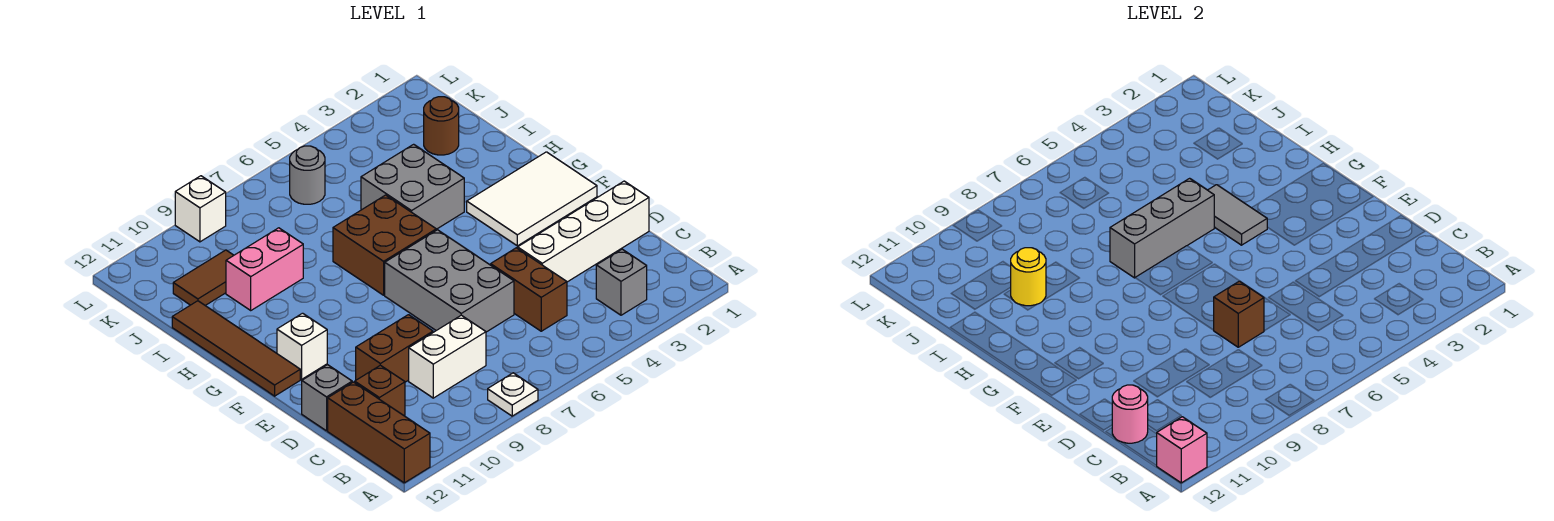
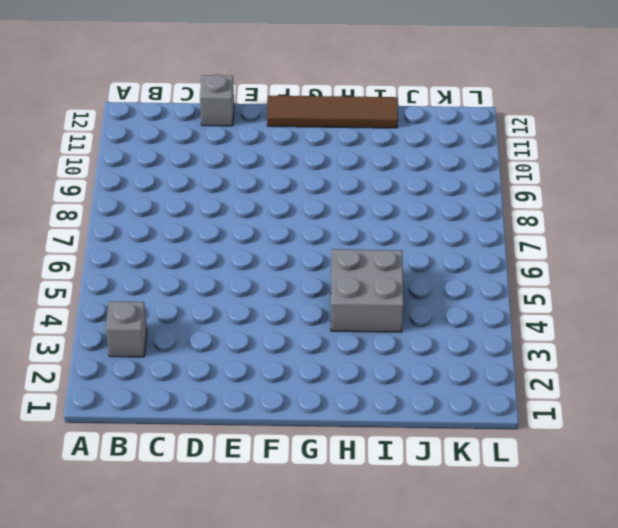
none -> white plate A8 level 1
none -> brown brick A12:C12 level 1
none -> brown brick C5:D5 level 1

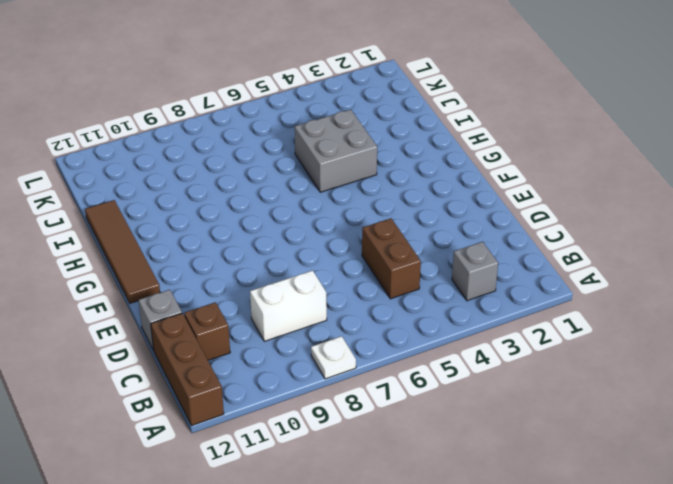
none -> white brick D1:D4 level 1
none -> grey brick D6:F7 level 1
none -> brown brick D9:D10 level 1

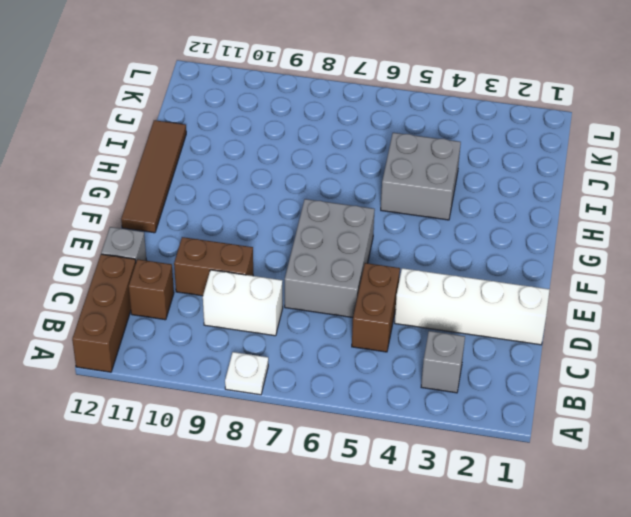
none -> white tile F1:G3 level 1
none -> white brick F11 level 1
none -> brown brick G6:H7 level 1

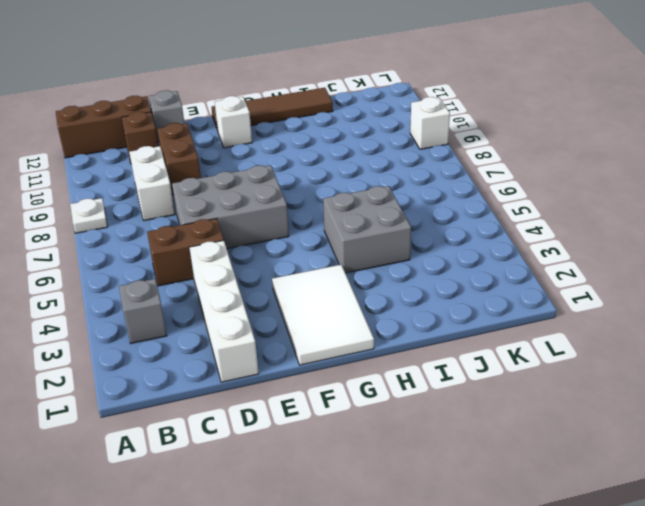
none -> brown brick G6:H7 level 1
none -> pink brick I9:I10 level 1
none -> brown round brick J2 level 1

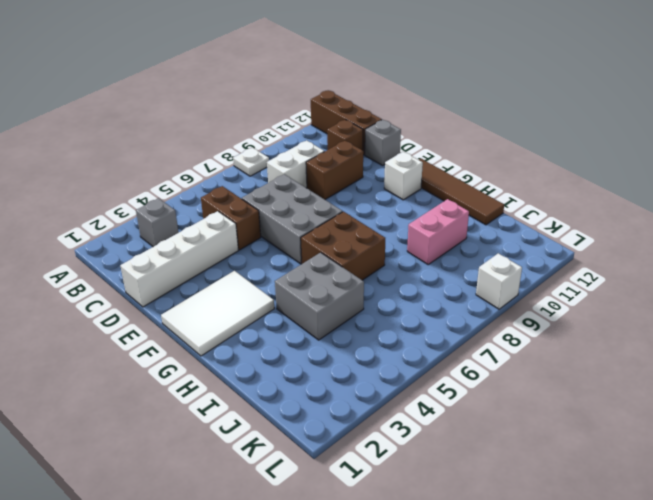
none -> brown round brick J2 level 1
none -> brown tile J10:J11 level 1
none -> grey round brick K6 level 1

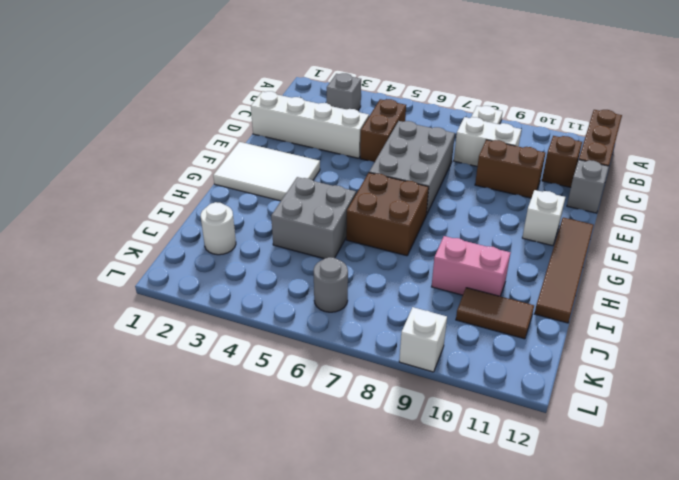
white round brick J2 level 1 -> brown round brick J2 level 1
none -> pink brick A12 level 2
none -> pink round brick C12 level 2
none -> brown brick D7 level 2

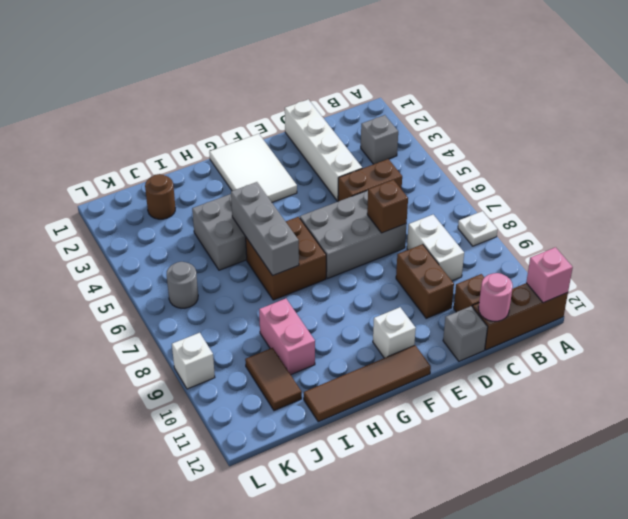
none -> grey tile G4:H4 level 2
none -> yellow round brick I10 level 2

